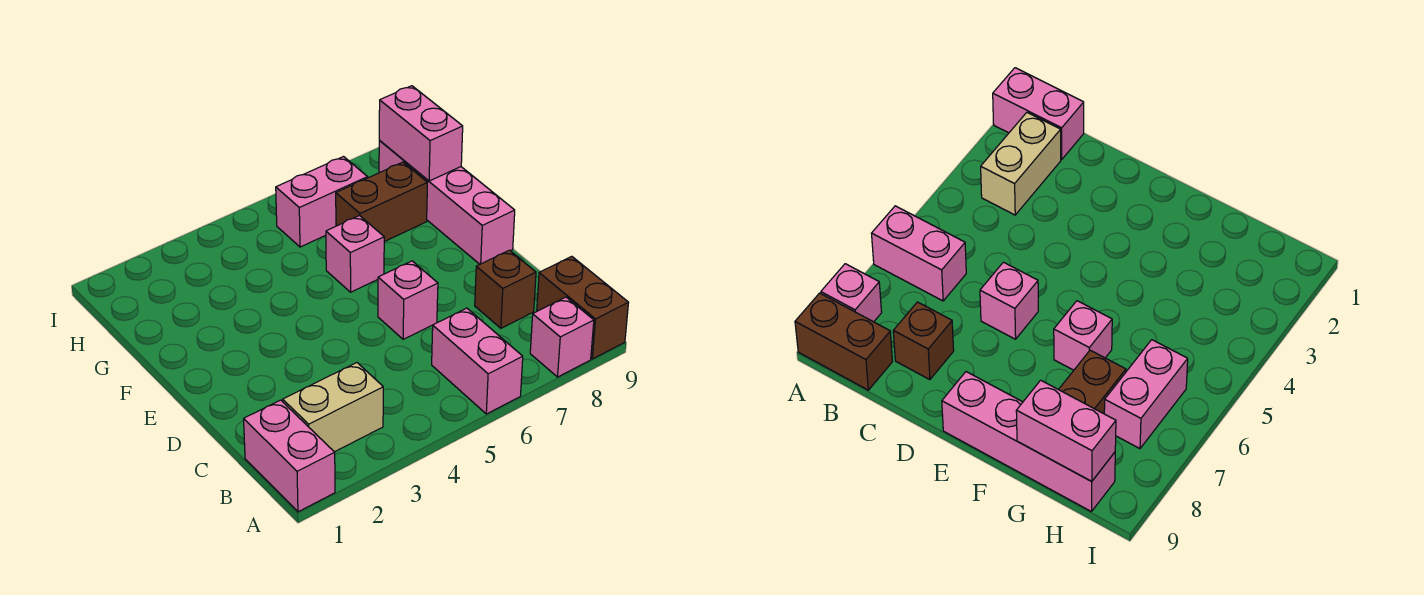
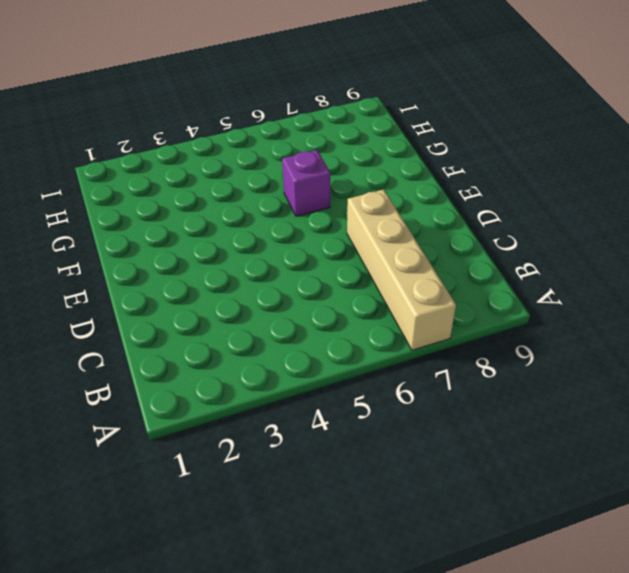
tan brick A7:D7 level 1 -> none
purple brick F6 level 1 -> pink brick F6 level 1
none -> pink brick A1:B1 level 1
none -> pink brick A6:B6 level 1
none -> pink brick A8 level 1

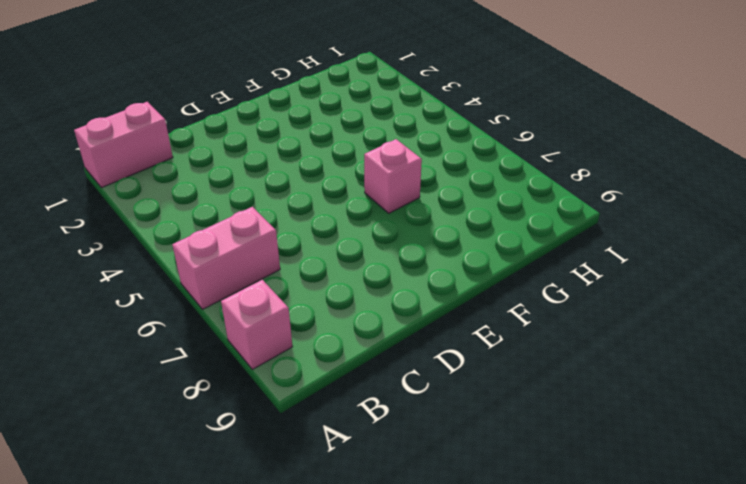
none -> brown brick A9:B9 level 1
none -> tan brick B2:B3 level 1
none -> brown brick C8 level 1

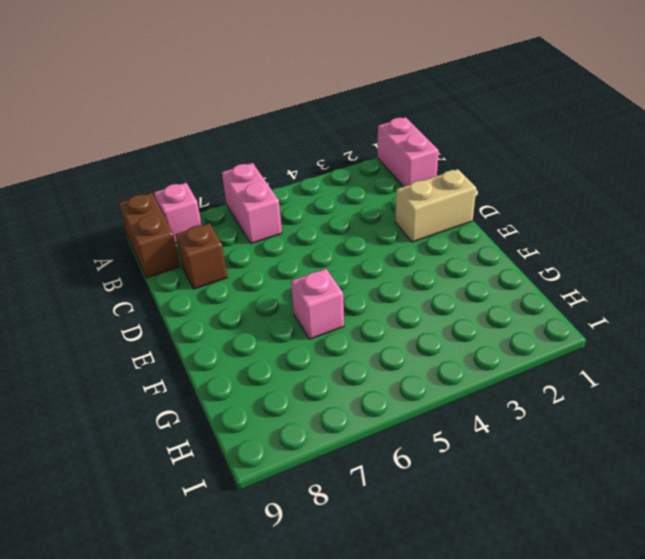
tan brick D1:D2 level 1 -> tan brick B2:B3 level 1
none -> pink brick D6 level 1
none -> pink brick E9:H9 level 1
none -> brown brick G7:G8 level 1

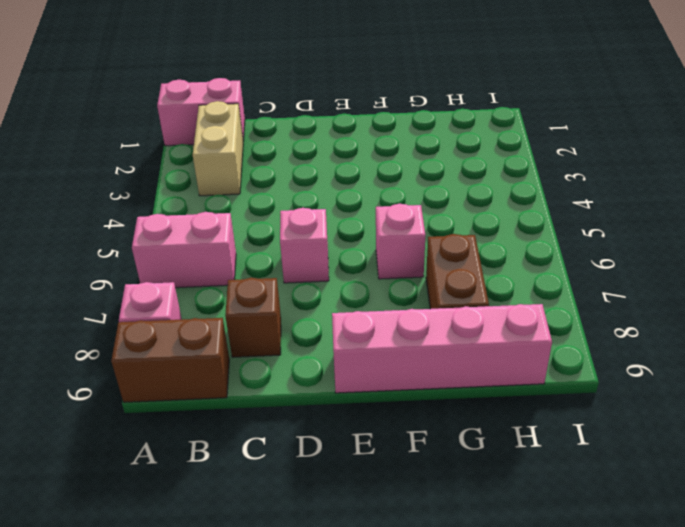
none -> pink brick H6:H7 level 1
none -> pink brick G9:H9 level 2

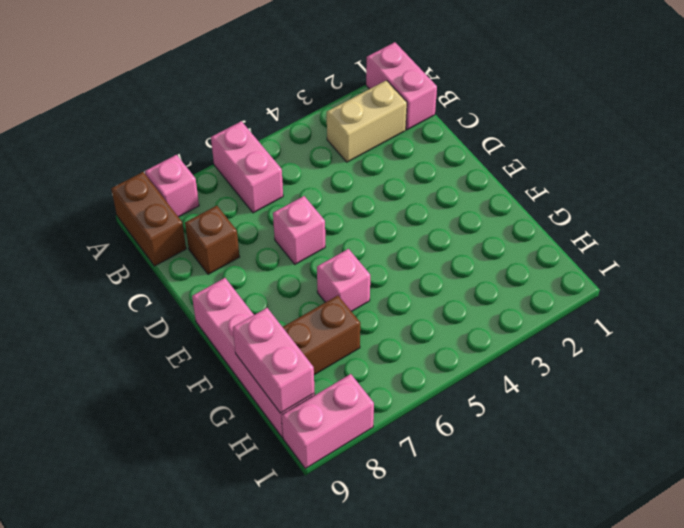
pink brick I8:I9 level 1 -> pink brick H6:H7 level 1

